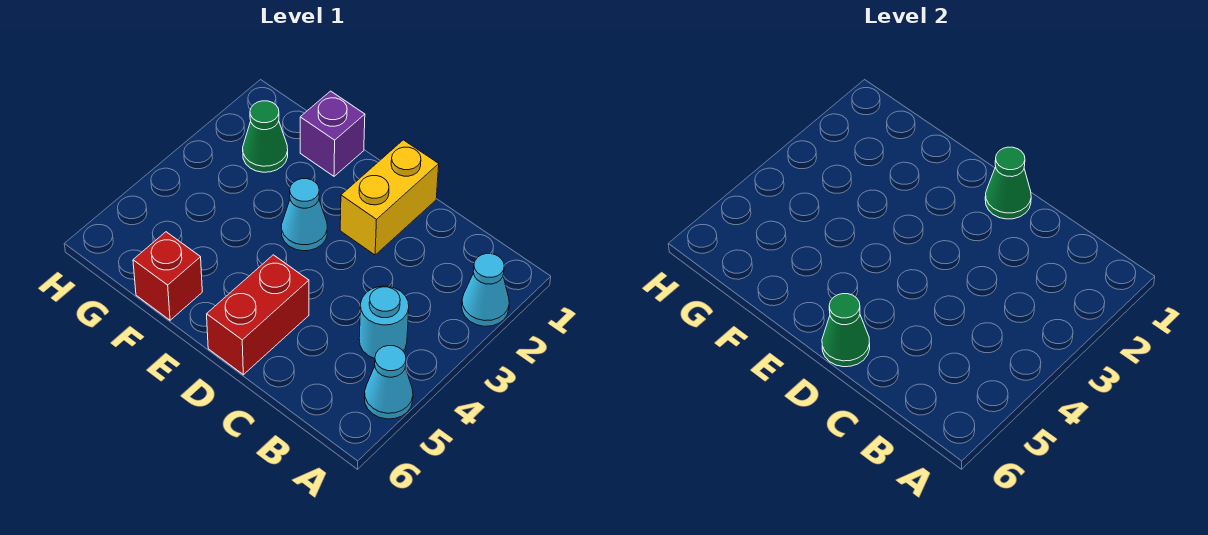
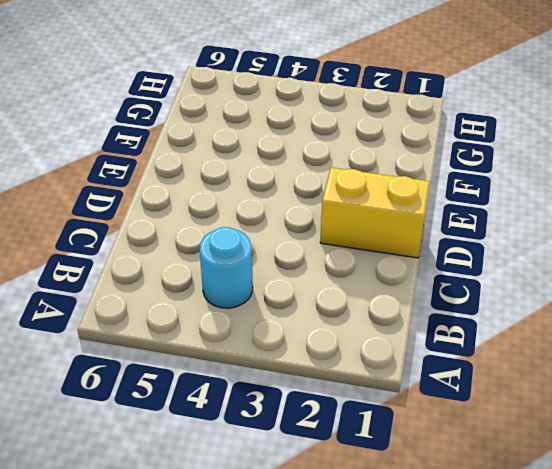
none -> cyan cone A2 level 1
none -> cyan cone A5 level 1

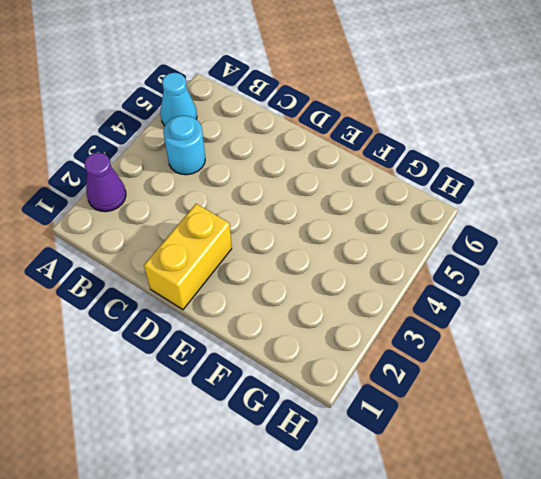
purple cone A2 level 1 -> cyan cone A2 level 1
none -> red brick D5:D6 level 1
none -> cyan cone E3 level 1

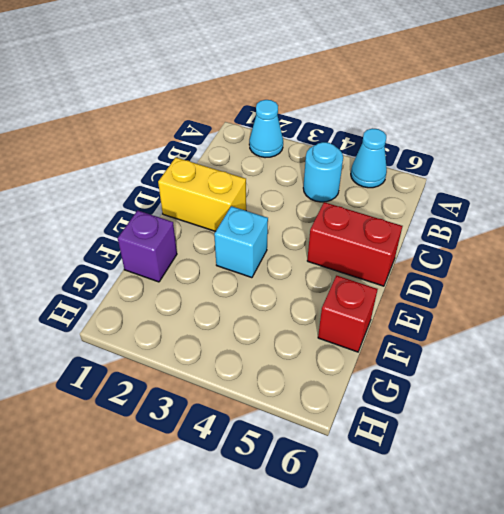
cyan brick E3 level 1 -> cyan cone E3 level 1
none -> green cone G2 level 1
none -> green cone D1 level 2

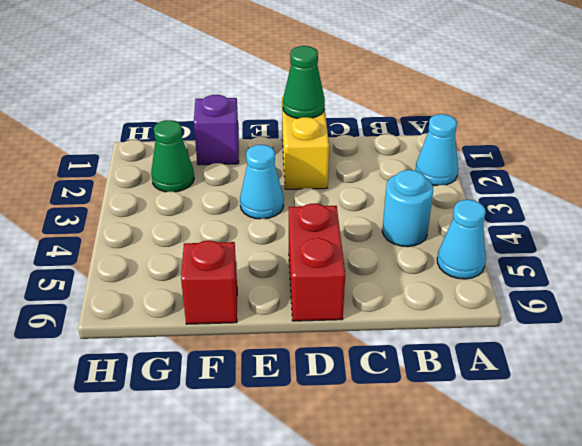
none -> green cone D6 level 2

